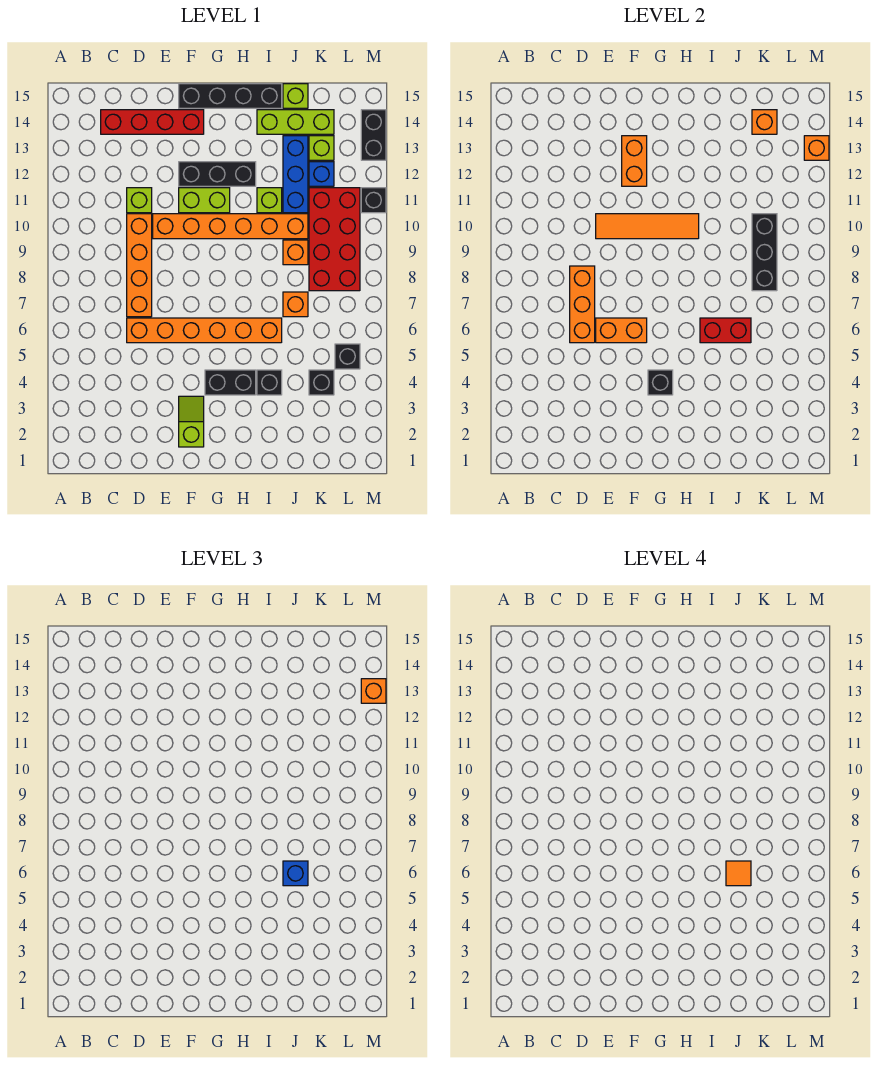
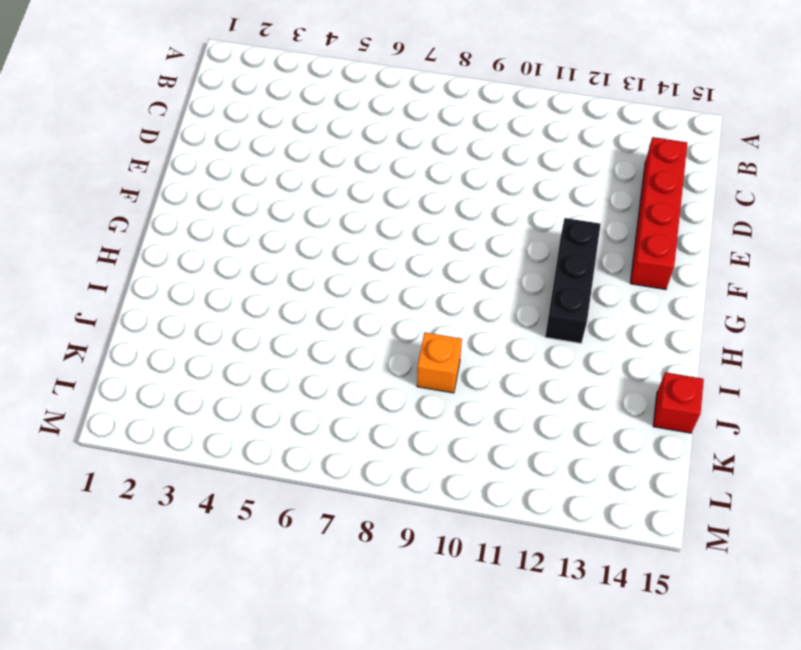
red brick J15 level 1 -> lime brick J15 level 1
none -> orange brick D6:I6 level 1
none -> orange brick D7:D10 level 1
none -> lime brick D11 level 1
none -> orange brick E10:J10 level 1

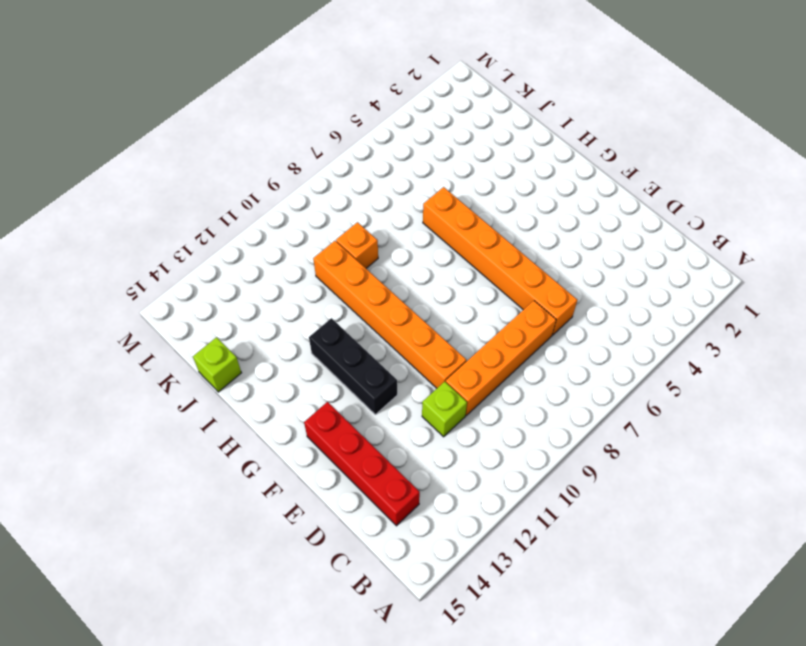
none -> lime slope F2:F3 level 1 top 2
none -> lime brick F11:G11 level 1
none -> black brick F15:I15 level 1
none -> black brick G4:H4 level 1

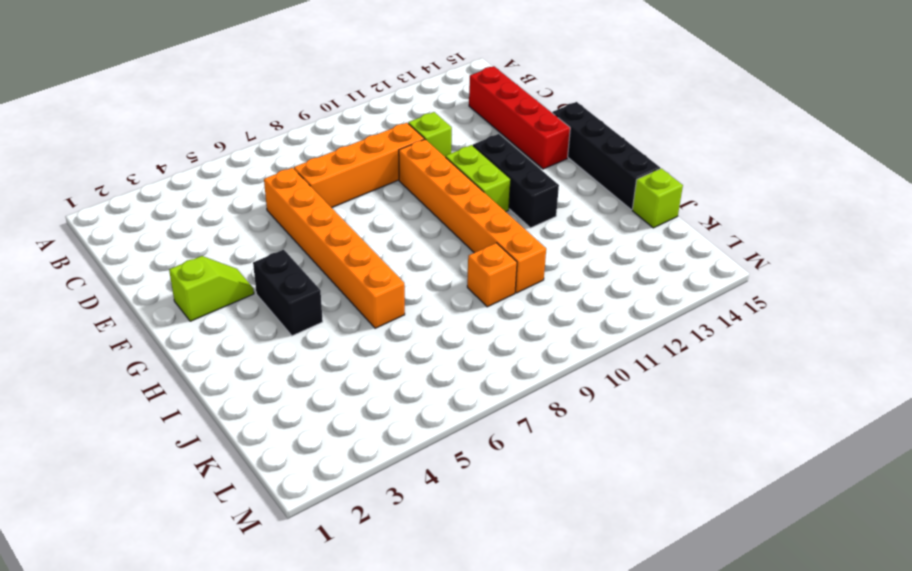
none -> black brick I4 level 1
none -> lime brick I11 level 1
none -> lime brick I14:K14 level 1
none -> orange brick J7 level 1

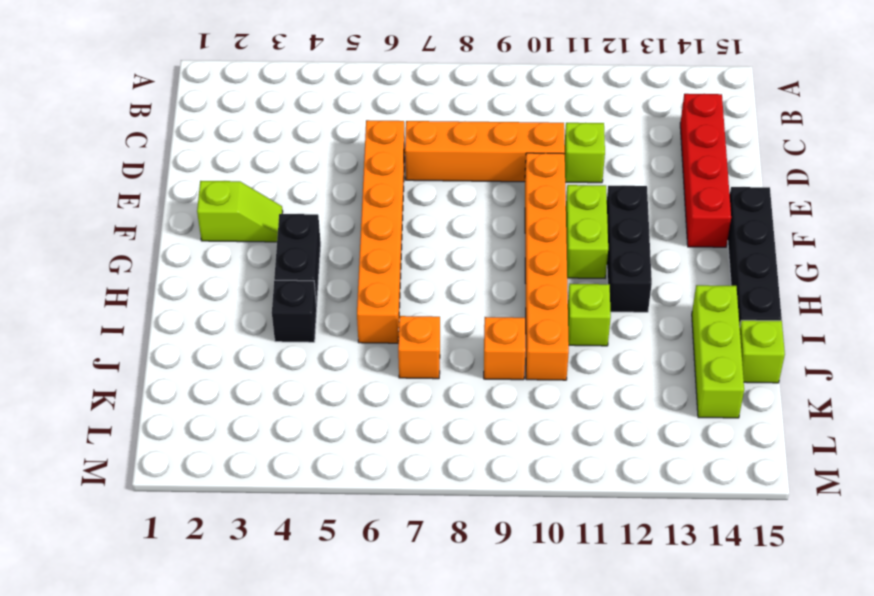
none -> blue brick J11:J13 level 1
none -> black brick K4 level 1
none -> red brick K8:L11 level 1
none -> blue brick K12 level 1

